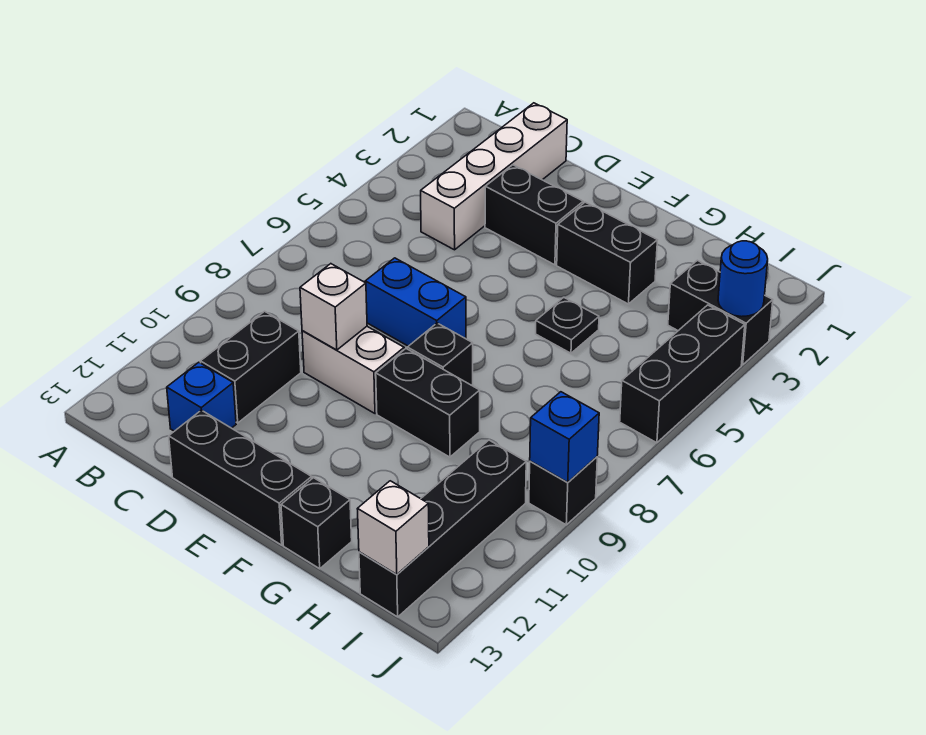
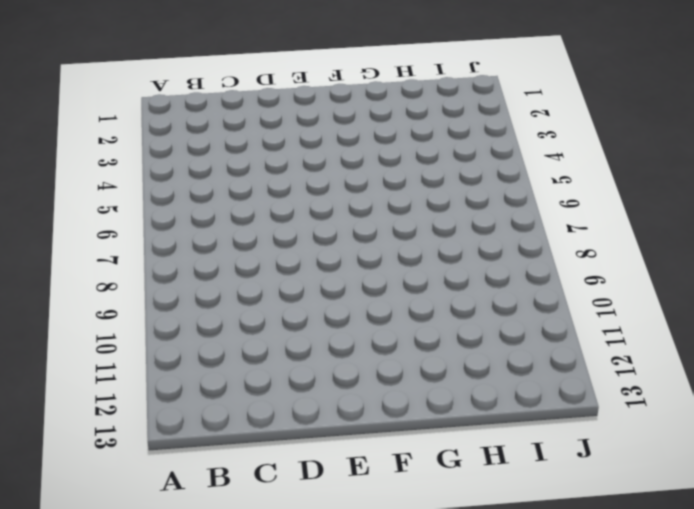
none -> white brick C1:C4 level 1
none -> black brick C10:C11 level 1
none -> blue brick C12 level 1

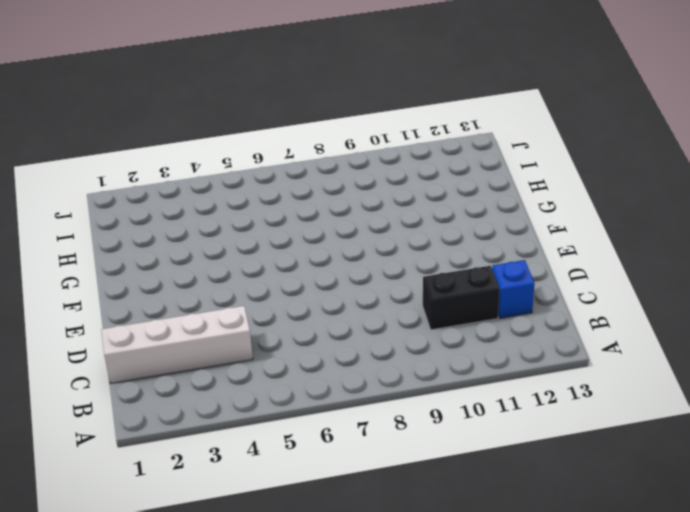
none -> black brick D3:E3 level 1
none -> blue brick D7:E7 level 1
none -> white brick D9:E9 level 1

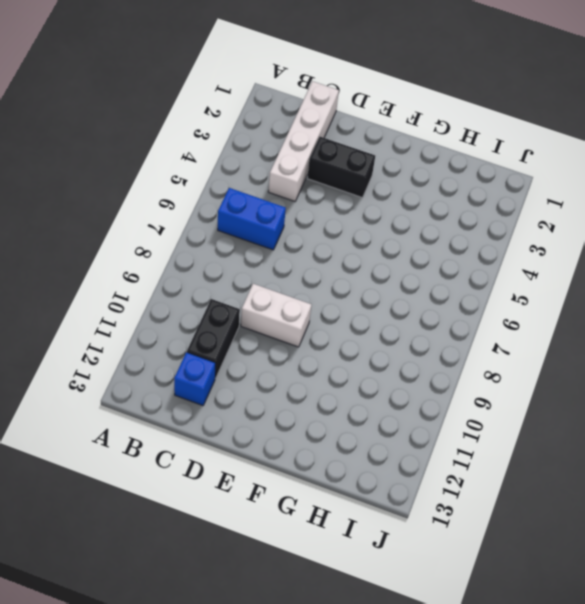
blue brick B6:C6 level 1 -> blue brick D7:E7 level 1
none -> black brick D13:F13 level 1
none -> black brick F3:G3 level 1
none -> black brick F8 level 1

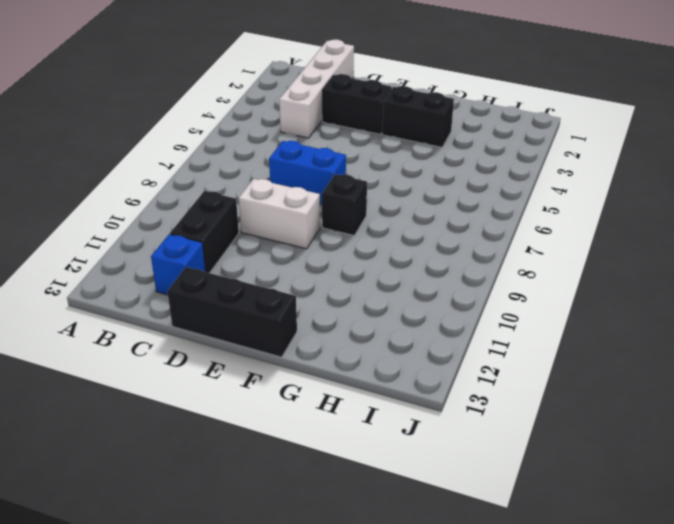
none -> black brick F9:G9 level 1
none -> black plate G5 level 1
none -> black brick G13 level 1

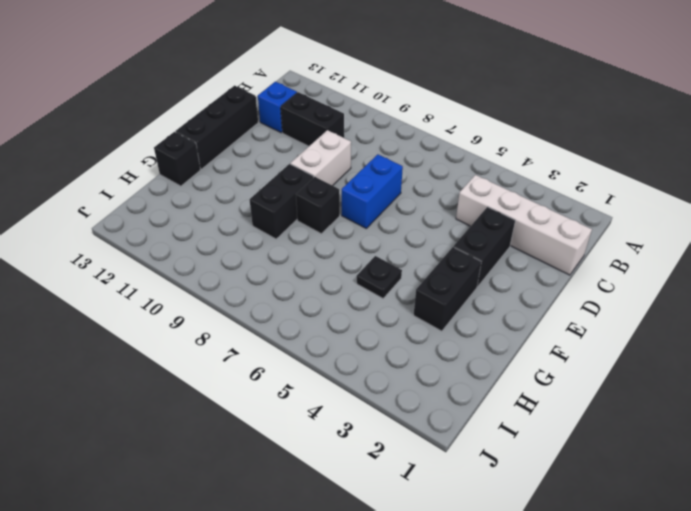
none -> black brick I3:J3 level 1
none -> black brick I10:I13 level 1
none -> black brick J4:J6 level 1

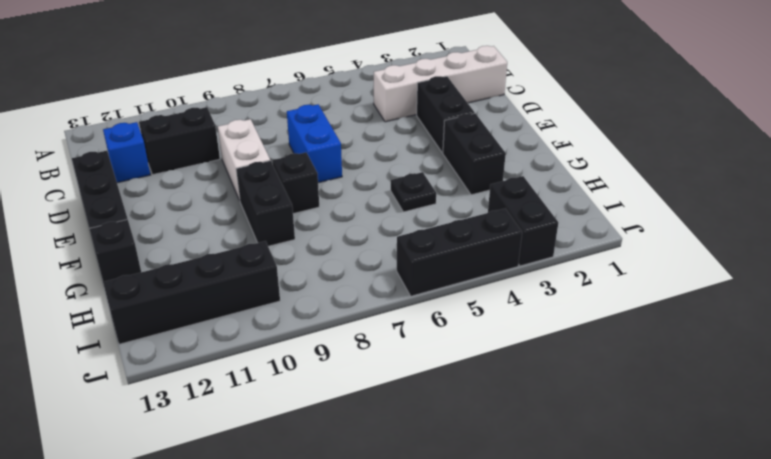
none -> black brick J9 level 1
none -> white brick D9 level 2
none -> white brick I13 level 2

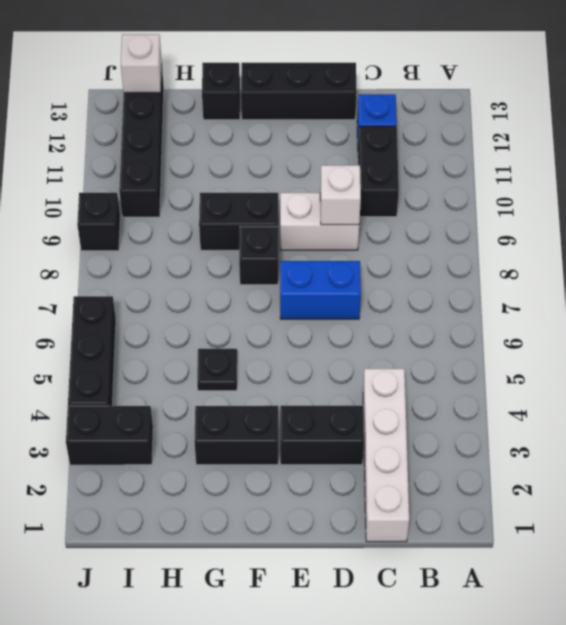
none -> blue round brick J3 level 2
none -> blue brick J9 level 2

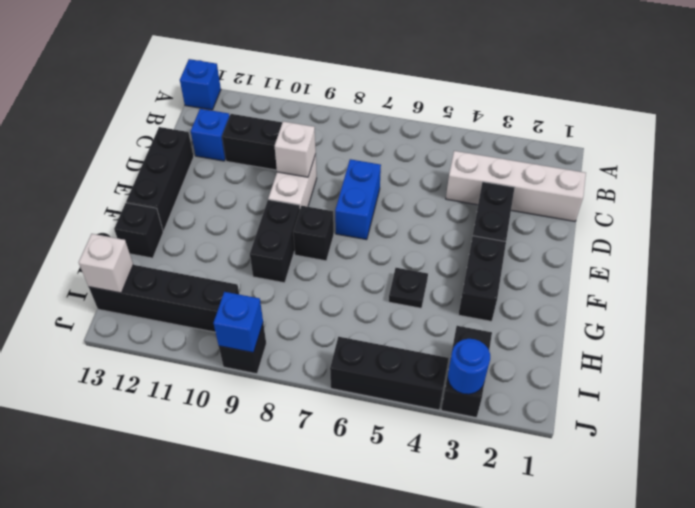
blue brick A13 level 1 -> none

